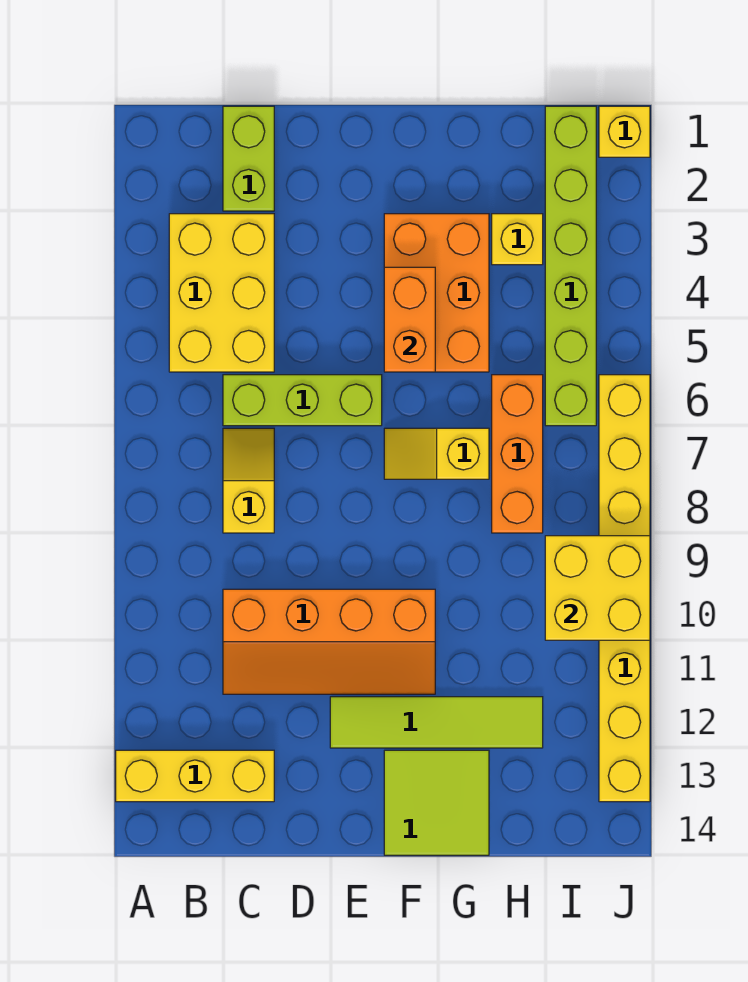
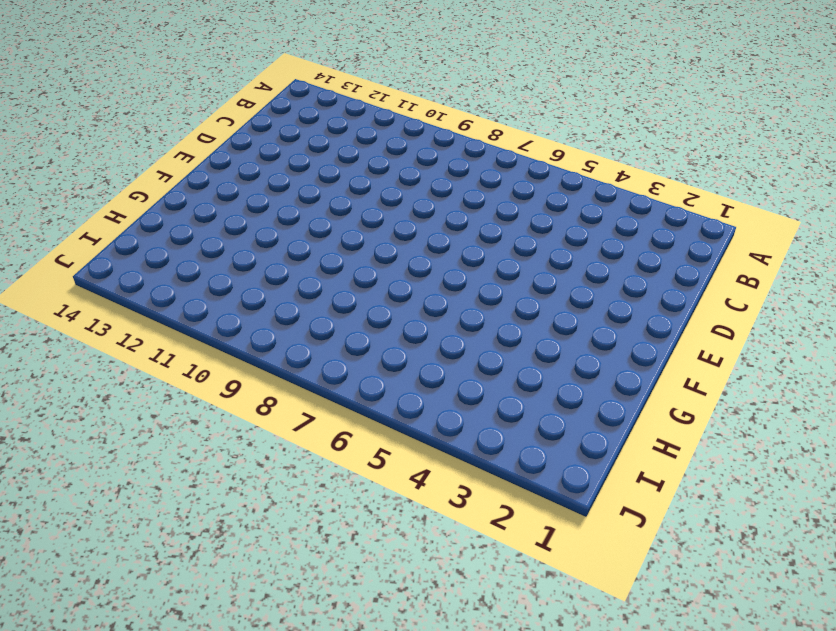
none -> yellow brick A13:C13 level 1
none -> yellow brick B3:C5 level 1
none -> lime brick C1:C2 level 1

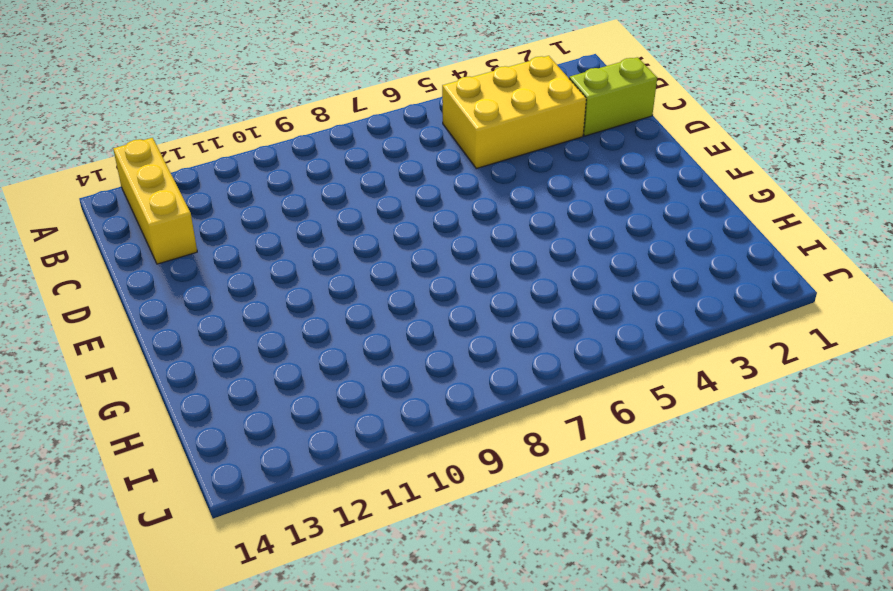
none -> lime brick C6:E6 level 1
none -> yellow slope C7:C8 level 1 top 8
none -> orange slope C10:F11 level 1 top 10

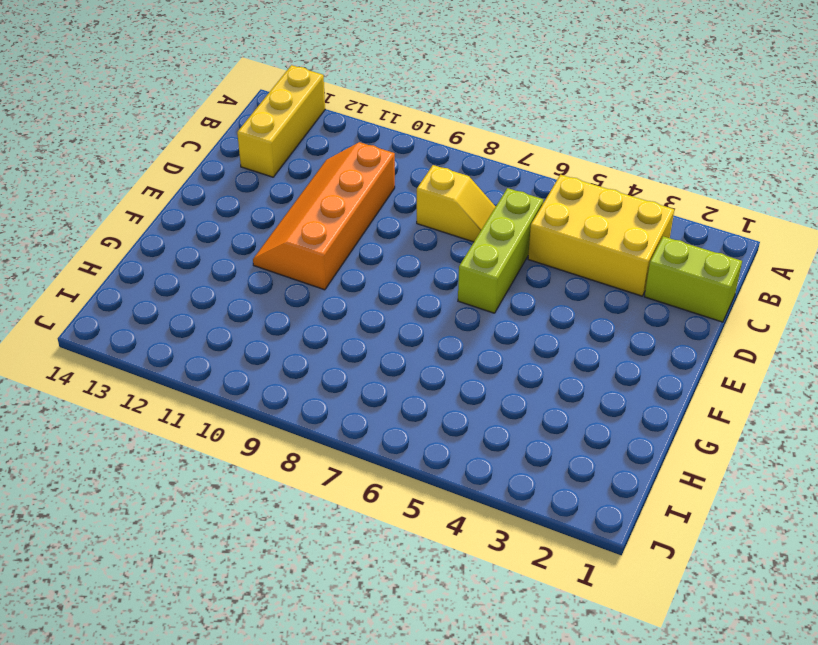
none -> lime tile E12:H12 level 1
none -> orange brick F3:G5 level 1
none -> yellow slope F7:G7 level 1 top G

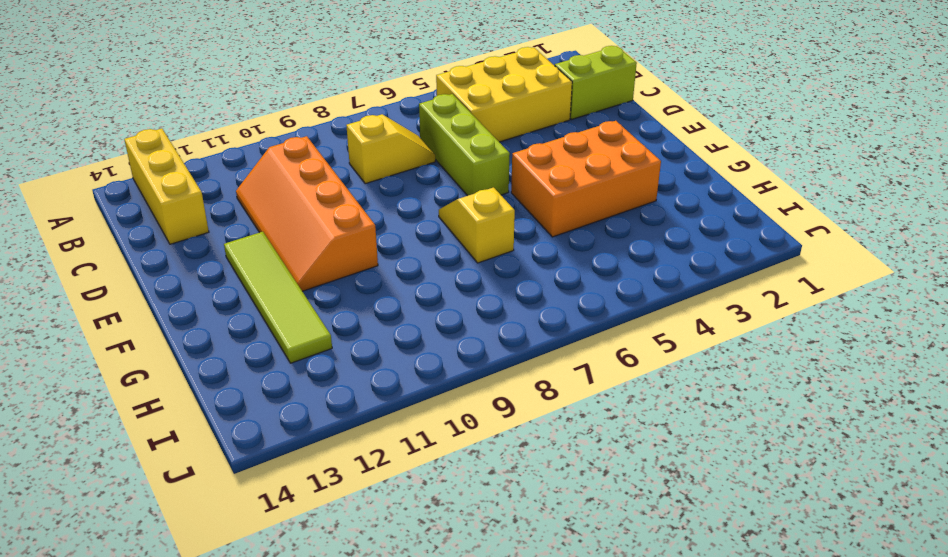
none -> lime tile F13:G14 level 1
none -> yellow brick H3 level 1
none -> orange brick H6:H8 level 1

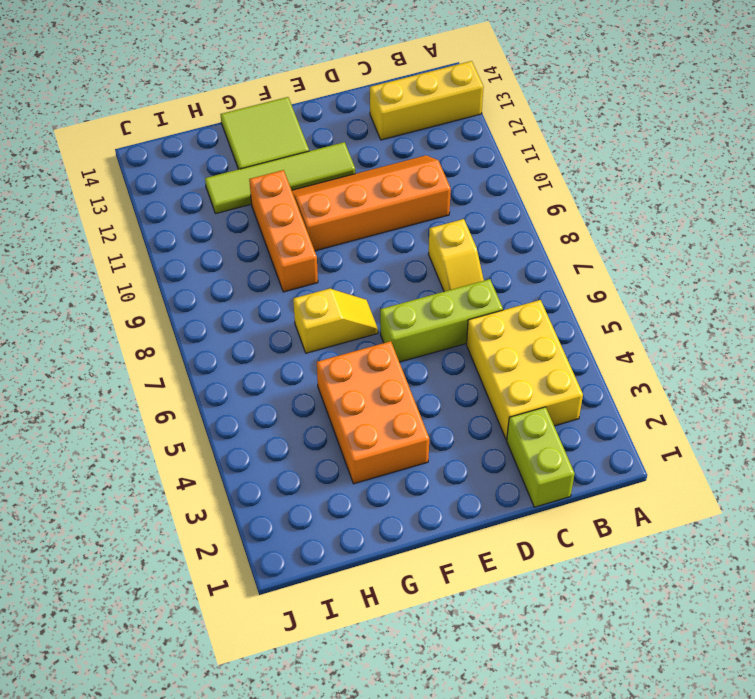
orange brick G9:G11 level 1 -> orange brick H6:H8 level 1
none -> yellow brick H3 level 1
none -> lime brick I1:I6 level 1
none -> yellow brick J1 level 1

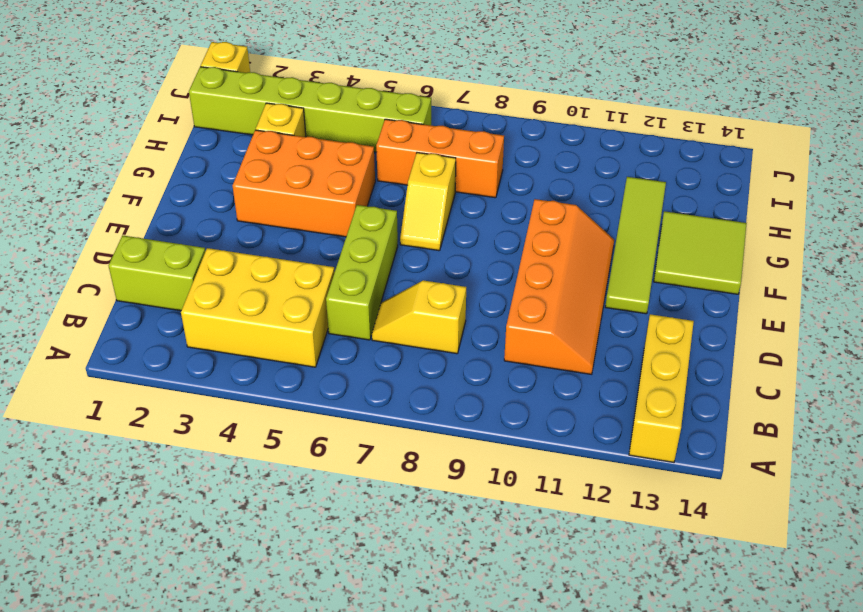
none -> yellow brick J6:J13 level 1
none -> orange brick F4:F5 level 2
none -> yellow brick I9:J10 level 2

